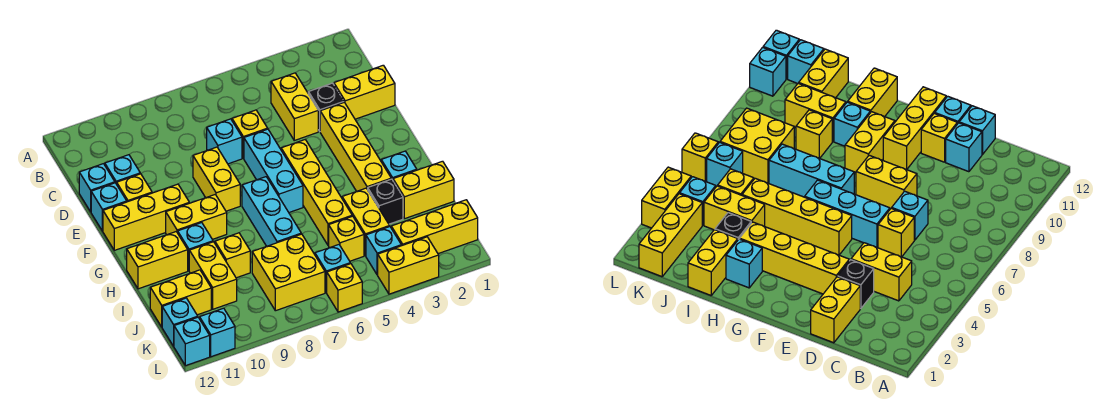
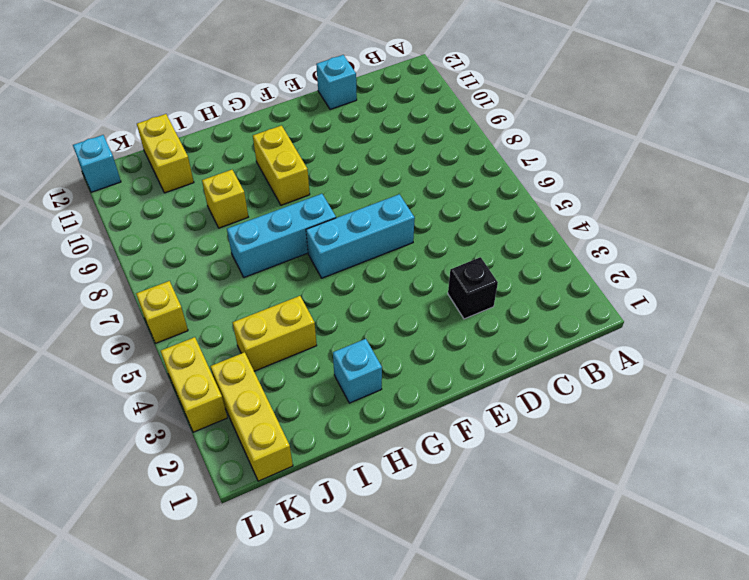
none -> yellow brick C4:D4 level 1
none -> yellow brick D1:D2 level 1
none -> yellow brick D6 level 1
none -> cyan brick D7 level 1

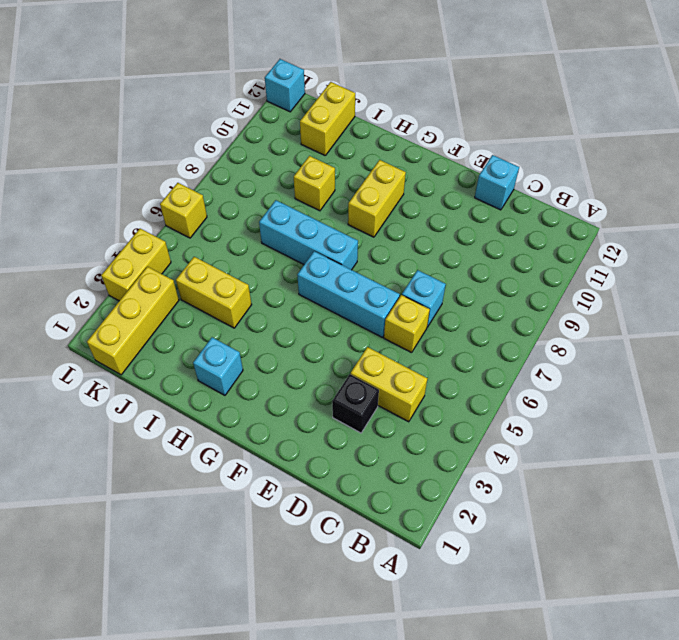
none -> yellow brick D1:D2 level 1
none -> cyan brick D11 level 1
none -> yellow brick E3:H3 level 1
none -> yellow brick E8:F8 level 1

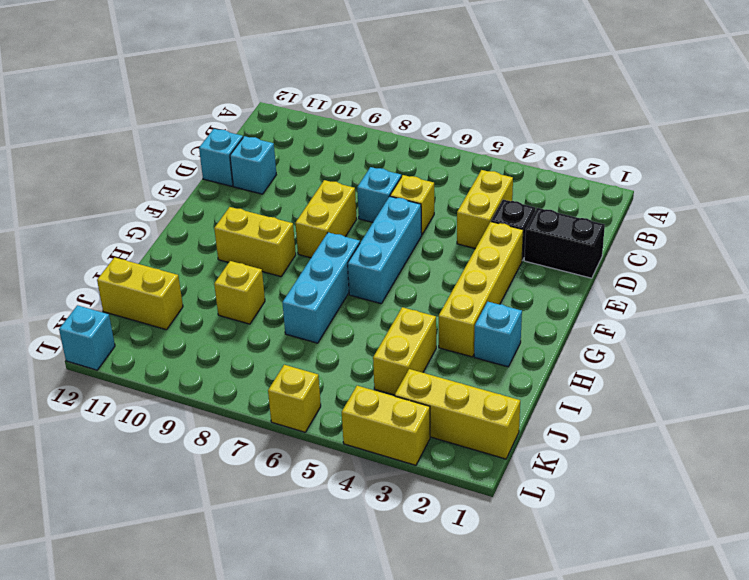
black brick D1:D2 level 1 -> yellow brick D1:D2 level 1
none -> yellow brick E11 level 1
none -> cyan brick E12 level 1
none -> yellow brick F5:I5 level 1
none -> yellow brick F10:F12 level 1

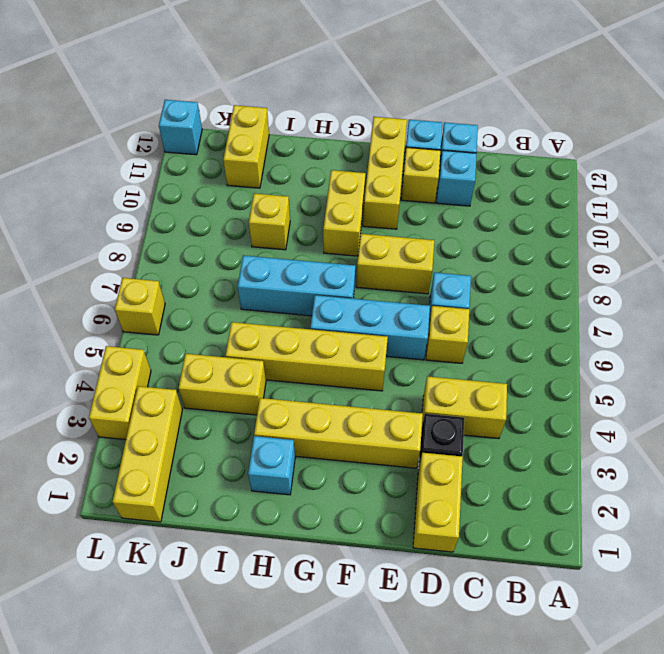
none -> cyan brick H10 level 1
none -> yellow brick H11:H12 level 1
none -> yellow brick I1:I2 level 1
none -> black brick I3 level 1

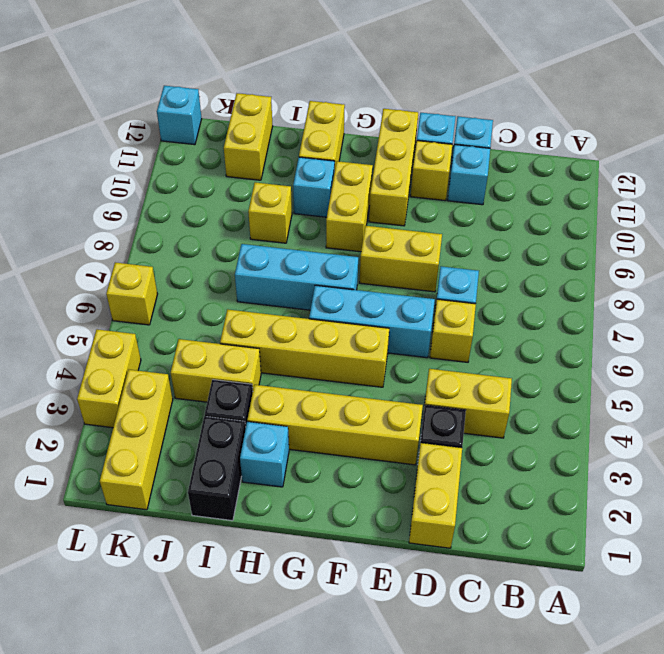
black brick I1:I2 level 1 -> yellow brick I1:I2 level 1
none -> yellow brick I10:J10 level 1
none -> yellow brick J5 level 1
none -> yellow brick J7:K8 level 1
none -> cyan brick K4 level 1

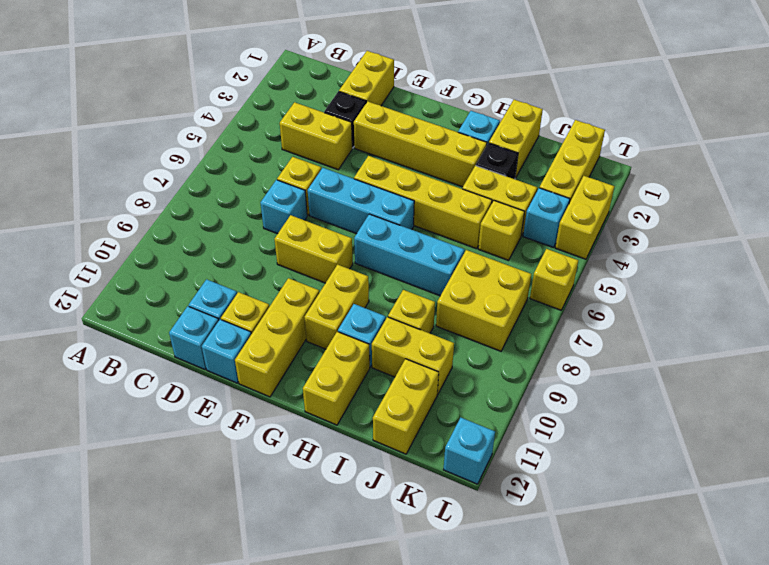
none -> cyan brick K6 level 1
none -> cyan brick K12 level 1
none -> cyan brick L11 level 1

